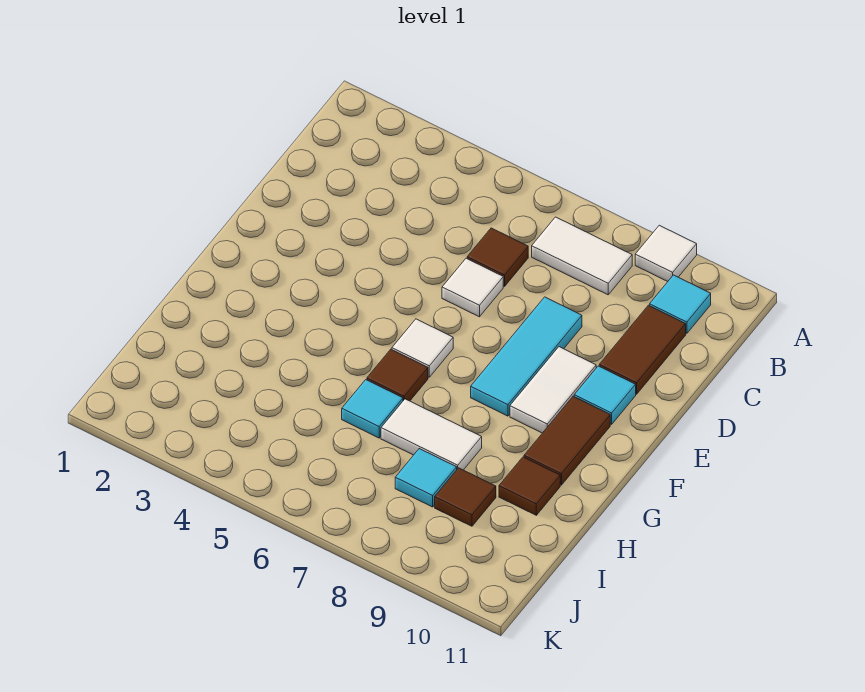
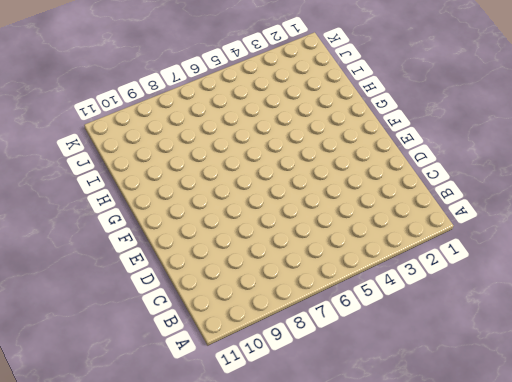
none -> white tile A9 level 1
none -> white tile B7:B8 level 1
none -> cyan tile B10 level 1

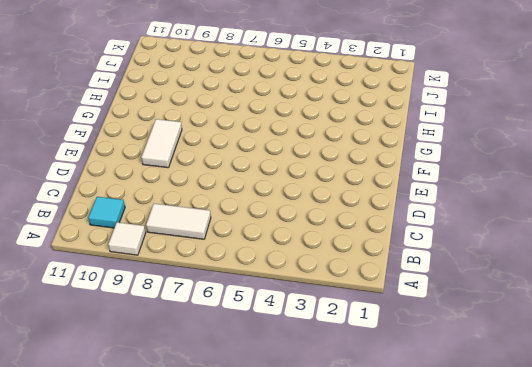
none -> brown tile C6 level 1
none -> brown tile C10:D10 level 1
none -> white tile D6 level 1

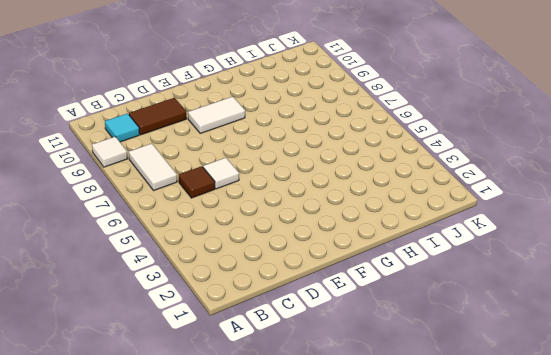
none -> cyan tile D8:F8 level 1
none -> cyan tile E10 level 1
none -> white tile F6 level 1

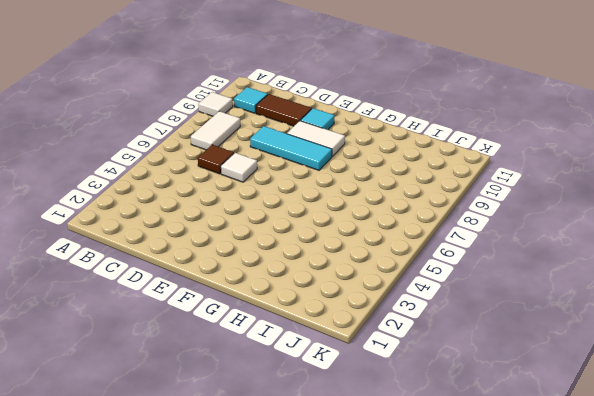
none -> white tile F6 level 1
none -> brown tile F10:G10 level 1
none -> brown tile G6 level 1

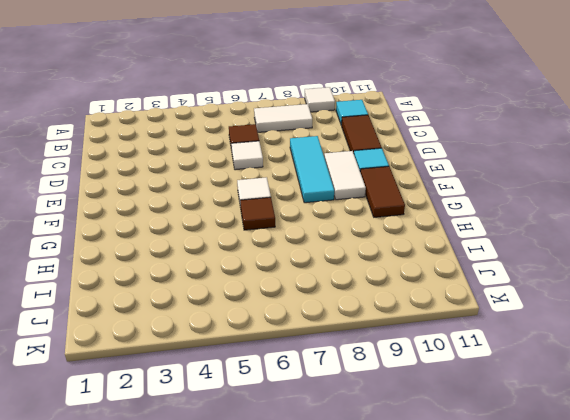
none -> cyan tile H6 level 1
none -> white tile H7:H8 level 1
none -> brown tile H10 level 1

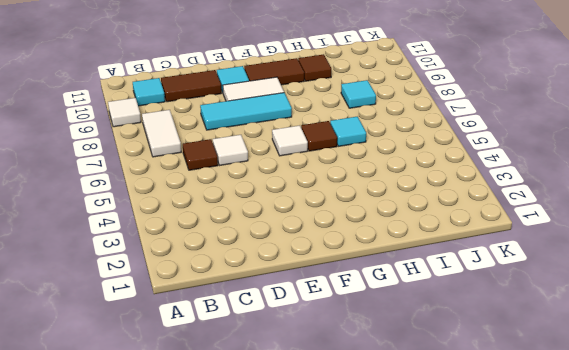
none -> white tile H7:H8 level 1
none -> brown tile I9 level 1

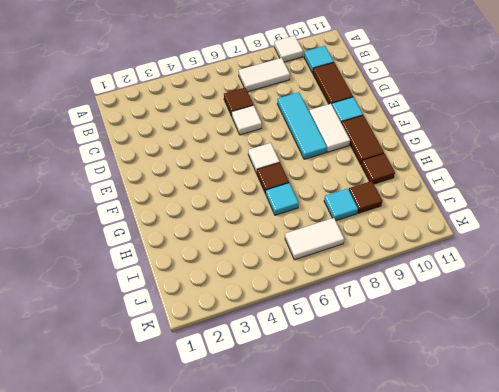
white tile J6:J7 level 1 -> white tile H7:H8 level 1

